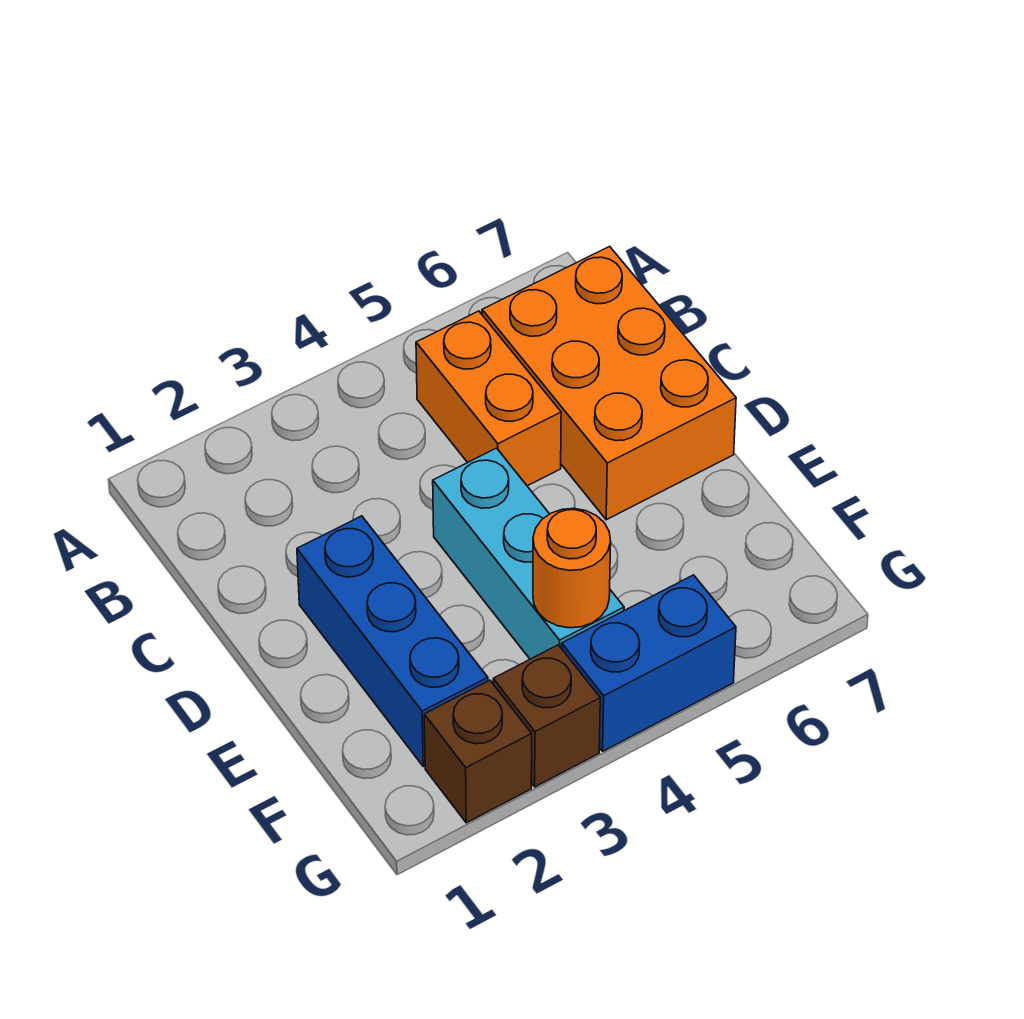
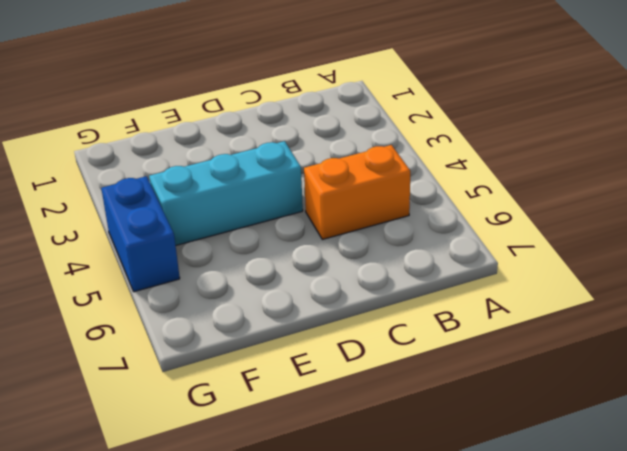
none -> orange brick B6:D7 level 1
none -> blue brick D2:F2 level 1

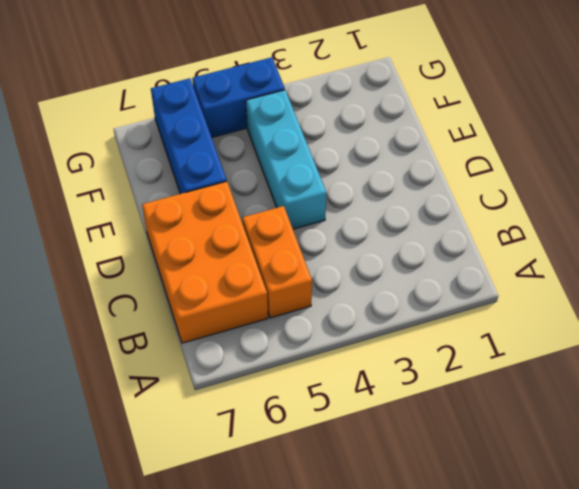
blue brick E6:G6 level 1 -> blue brick D2:F2 level 1
none -> brown brick G2 level 1
none -> brown brick G3 level 1

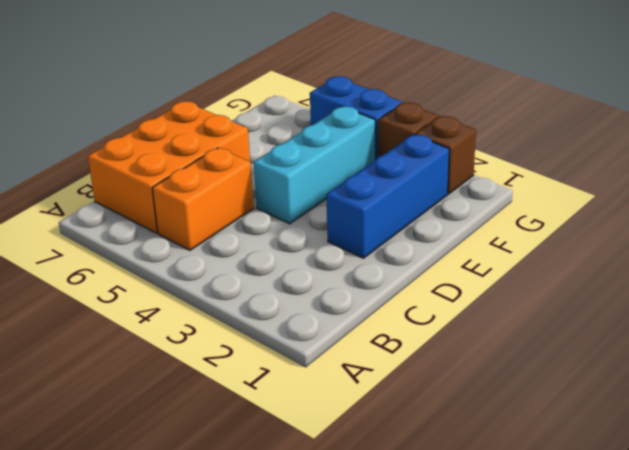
none -> orange round brick F4 level 2

